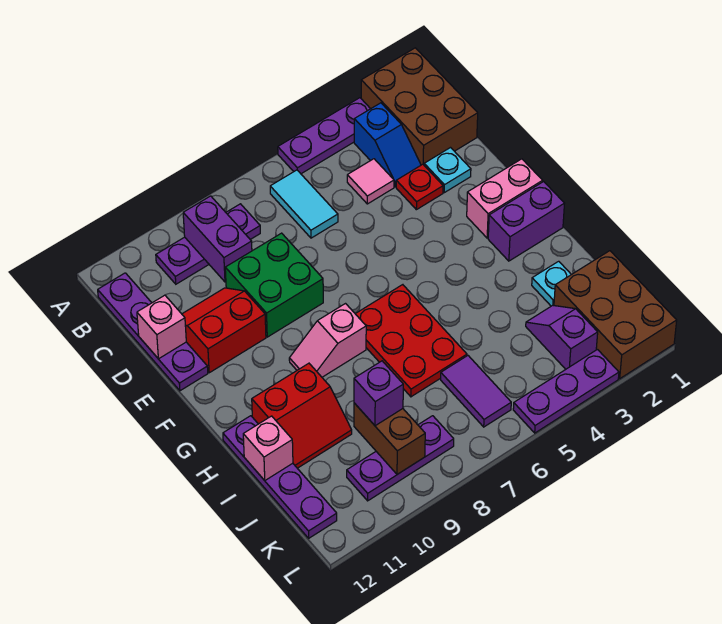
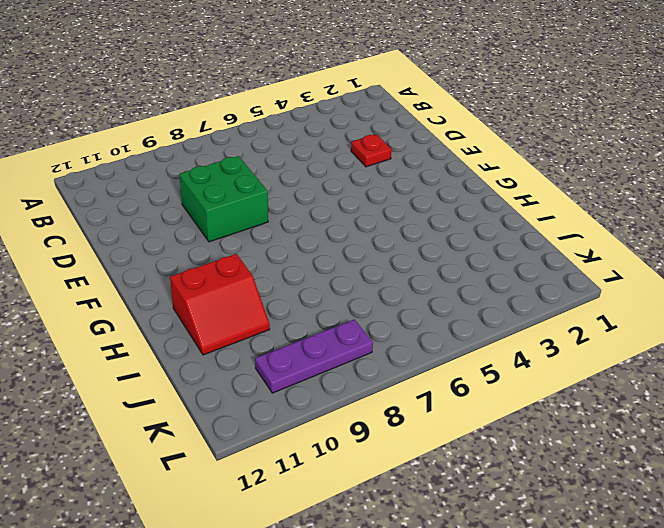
none -> brown brick A1:C2 level 1
none -> purple plate A3:A5 level 1
none -> blue slope B3:C3 level 1 top B

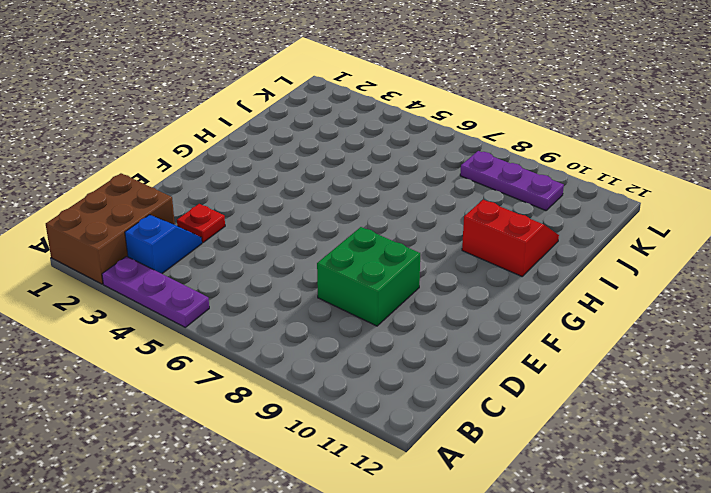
none -> cyan tile B6:C6 level 1
none -> purple plate B8:B10 level 1
none -> purple plate B12:E12 level 1

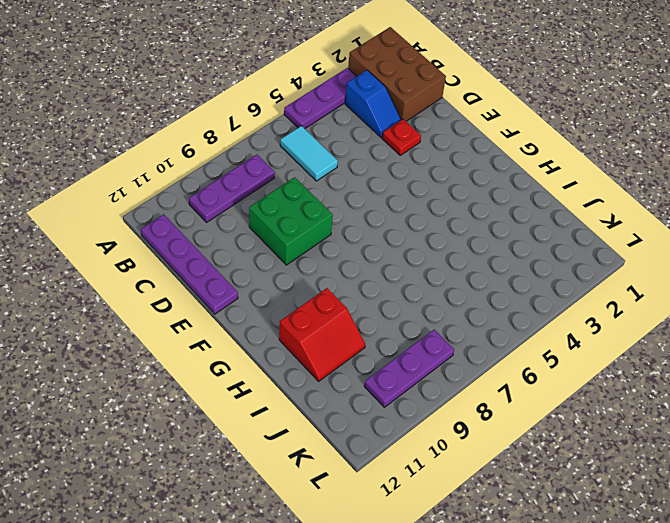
none -> pink tile C4 level 1
none -> cyan plate D2 level 1
none -> red slope D10:E11 level 1 top E

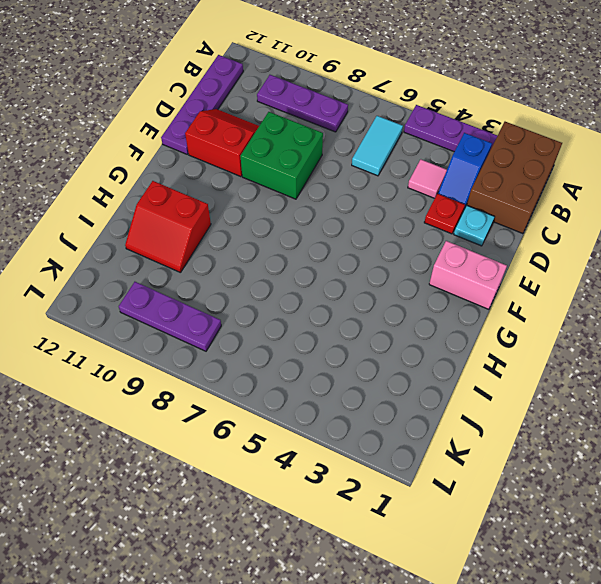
none -> purple brick G1:G2 level 1
none -> red plate G6:I7 level 1
none -> pink slope G8:G9 level 1 top 8

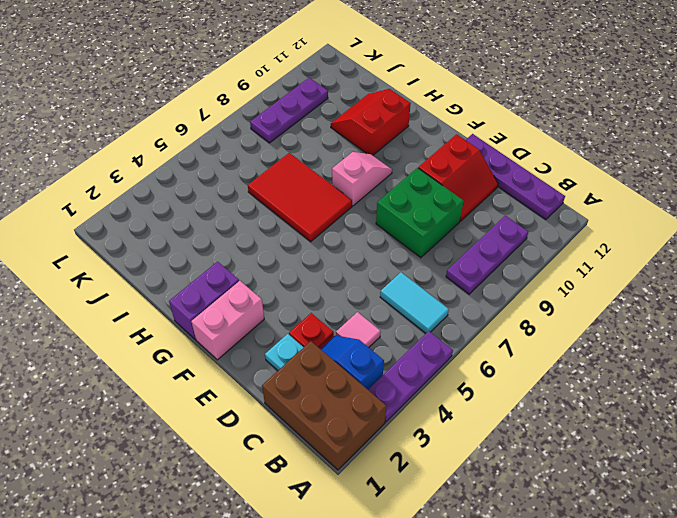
red tile G6:I7 level 1 -> red plate G6:I7 level 1
none -> purple plate H12:K12 level 1
none -> cyan plate I2 level 1
none -> brown brick J1:L2 level 1

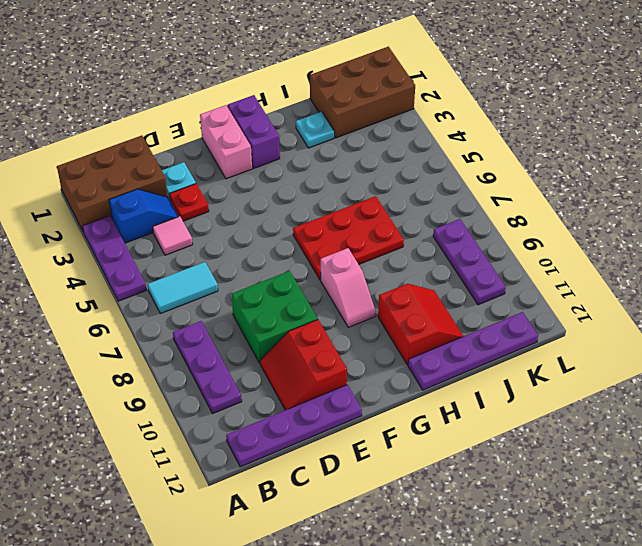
none -> purple slope J3:K3 level 1 top K
none -> purple tile J6:K6 level 1
none -> purple plate L3:L5 level 1

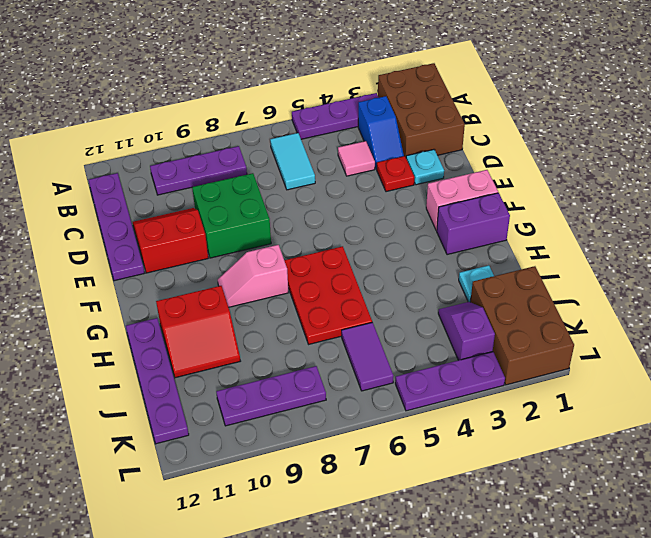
none -> purple brick B9:C9 level 2
none -> pink brick D12 level 2
none -> pink brick I12 level 2

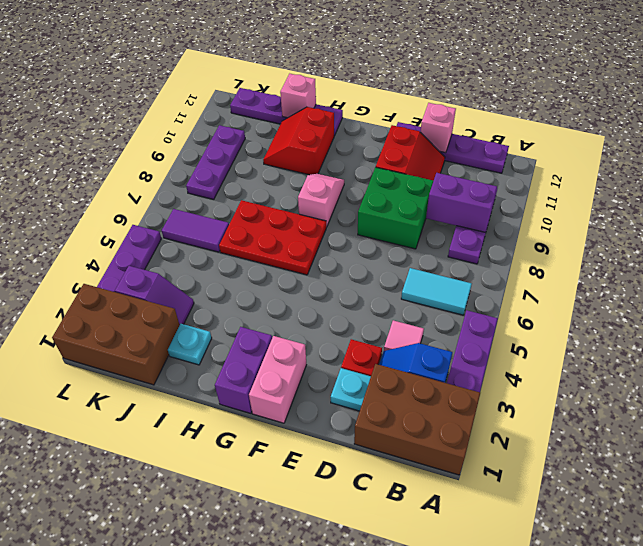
none -> brown brick J9:K9 level 2
none -> purple brick J9 level 3

